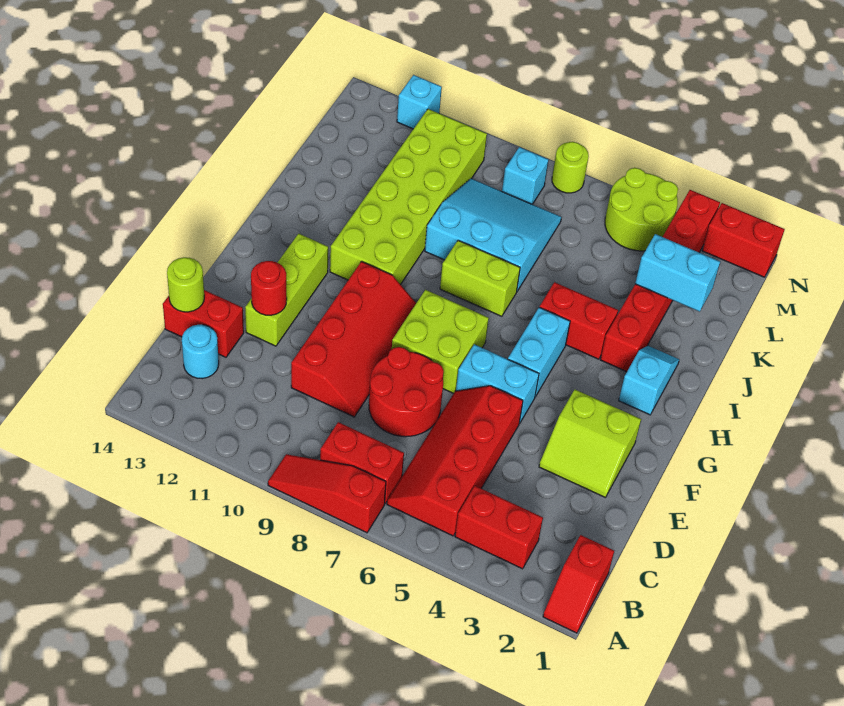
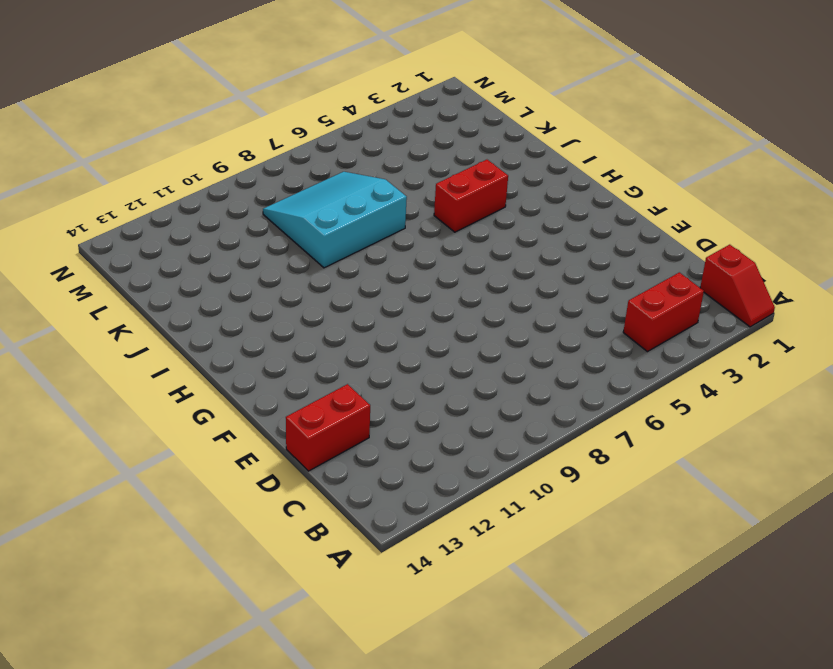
none -> red slope A7:A9 level 1 top 7
none -> red slope B5:E6 level 1 top 5
none -> red brick B7:B8 level 1

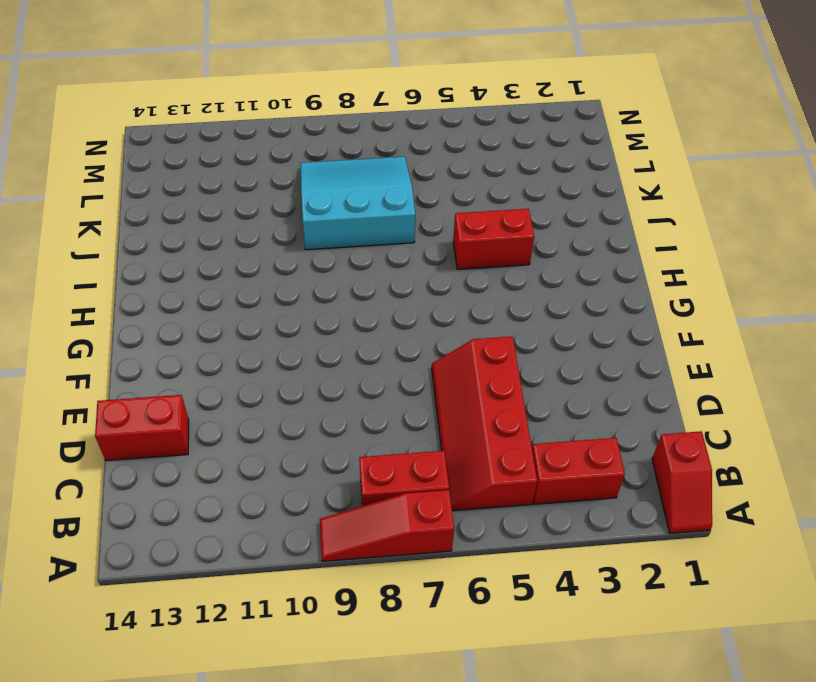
none -> cyan round brick C13 level 1
none -> red round brick D7:E8 level 1
none -> red slope D9:G10 level 1 top 10

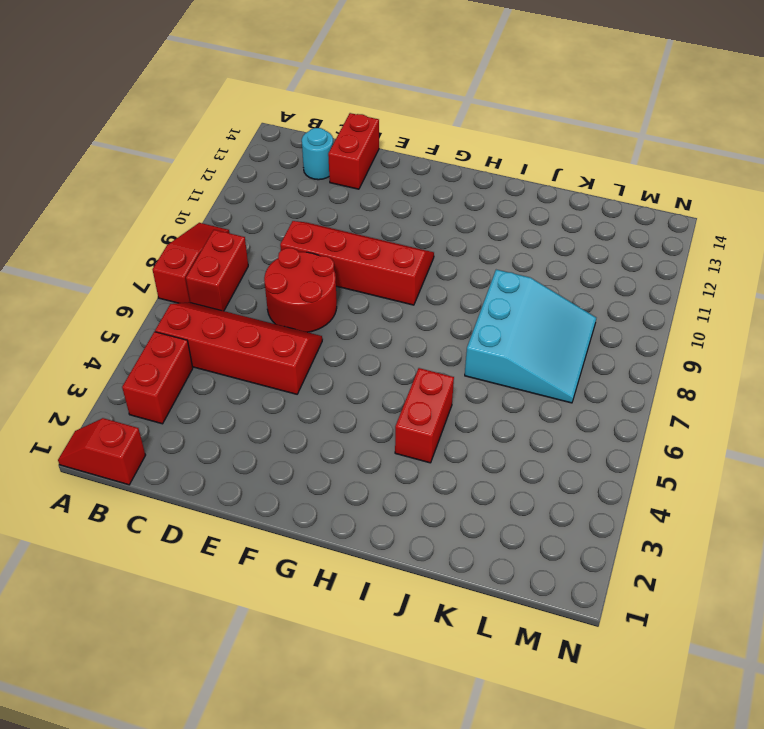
red slope D9:G10 level 1 top 9 -> red slope D9:G10 level 1 top 10
none -> lime slope E2:F3 level 1 top F
none -> lime brick E12:G12 level 1
none -> cyan brick F5:F6 level 1

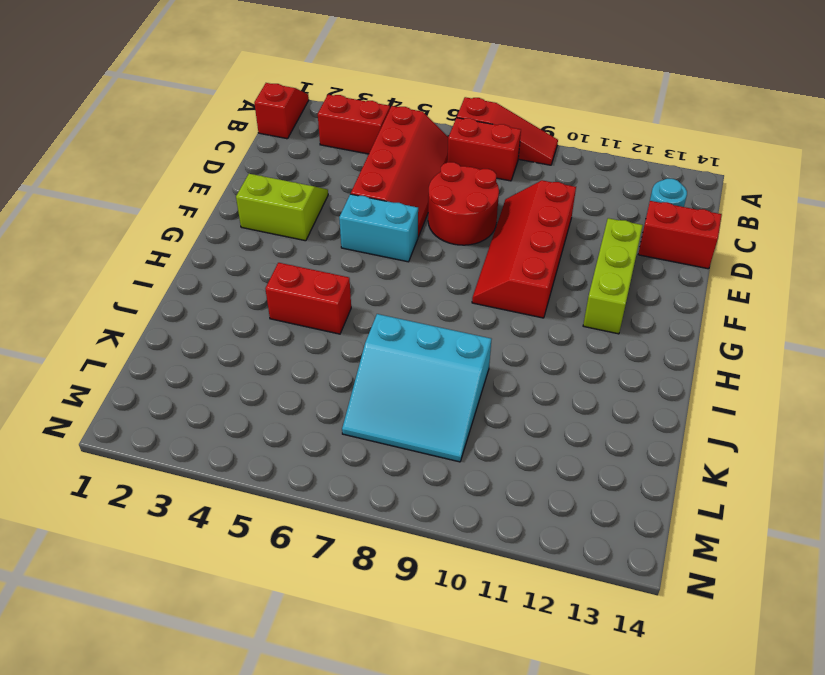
none -> lime brick F7:G8 level 1
none -> cyan brick G5:H5 level 1
none -> cyan slope H2:I2 level 1 top H

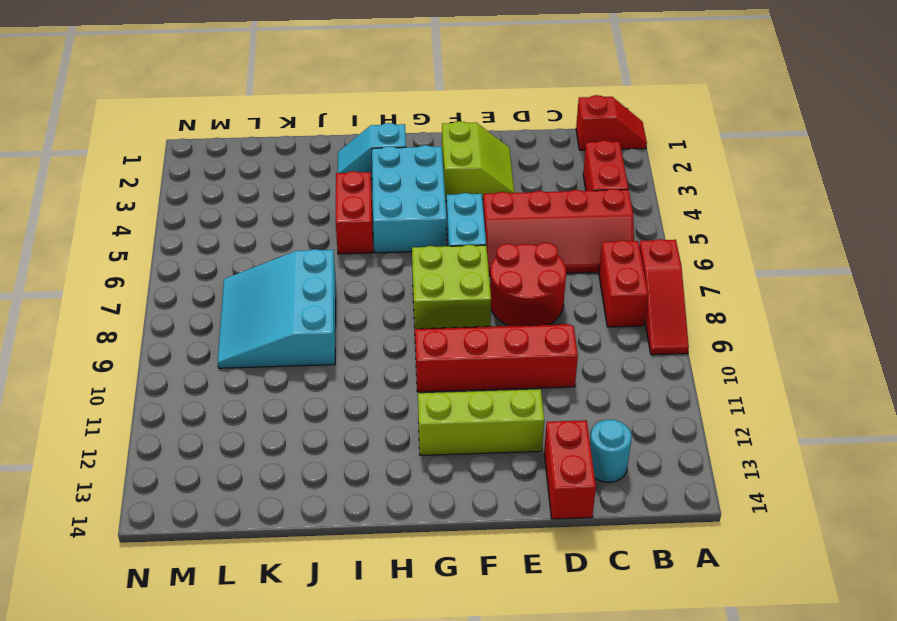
cyan brick G3:H5 level 1 -> cyan brick G5:H5 level 1
none -> lime brick H10:M11 level 1
none -> red brick I3:N3 level 1
none -> lime brick I7:I8 level 1

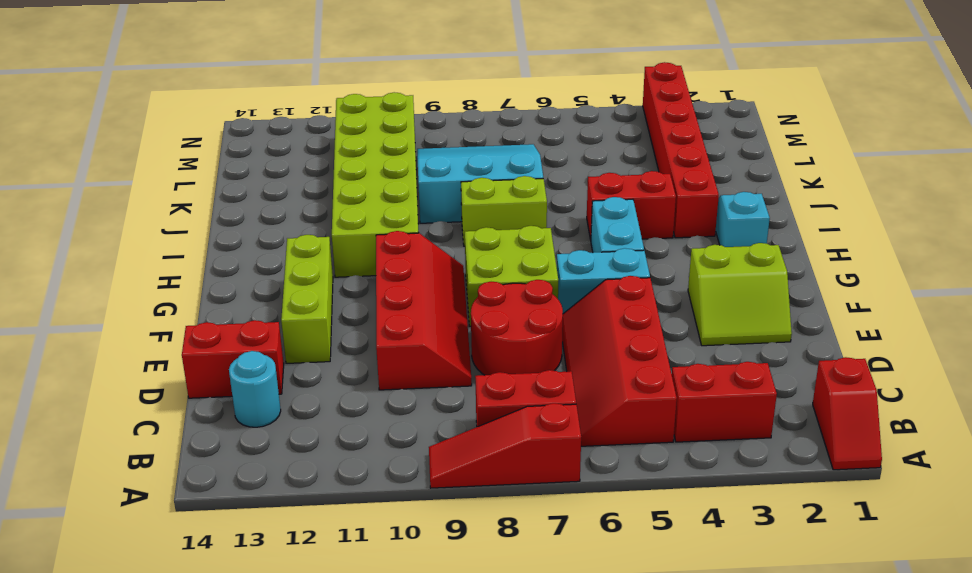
none -> lime round brick M4:N5 level 1
none -> cyan brick M8 level 1
none -> red brick N1:N2 level 1

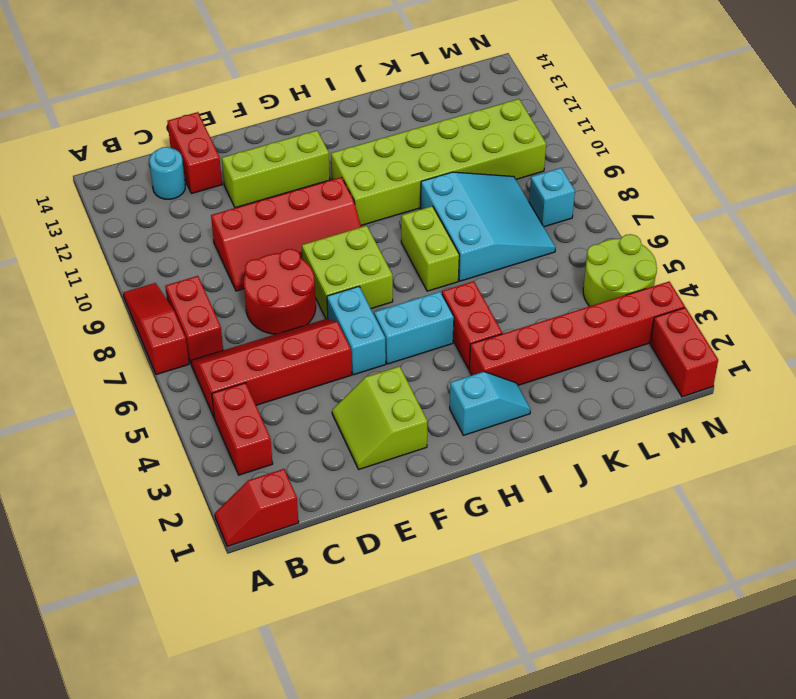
none -> lime round brick N7 level 1
none -> cyan brick N12 level 1
none -> lime round brick D14 level 2

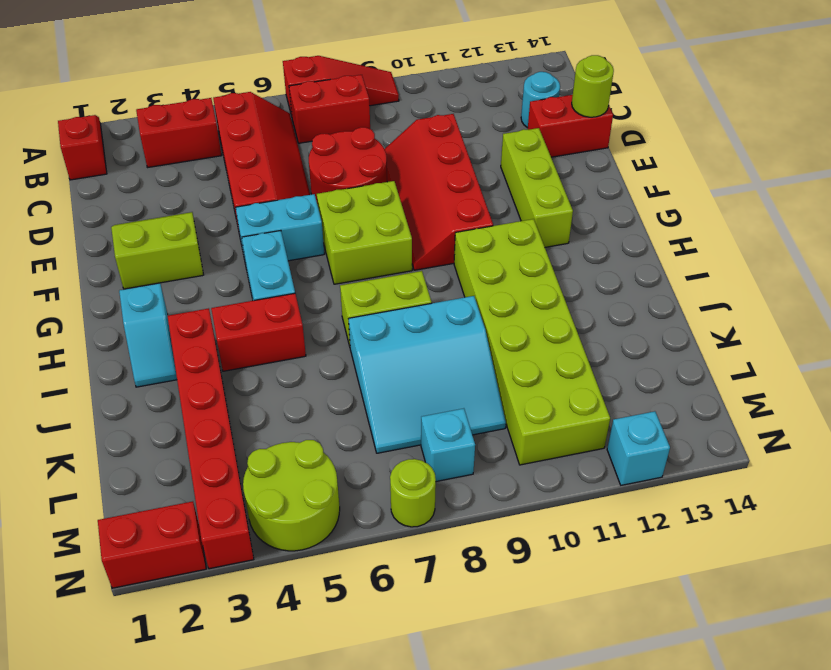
none -> red round brick E12 level 2
none -> cyan brick K2:K3 level 2

